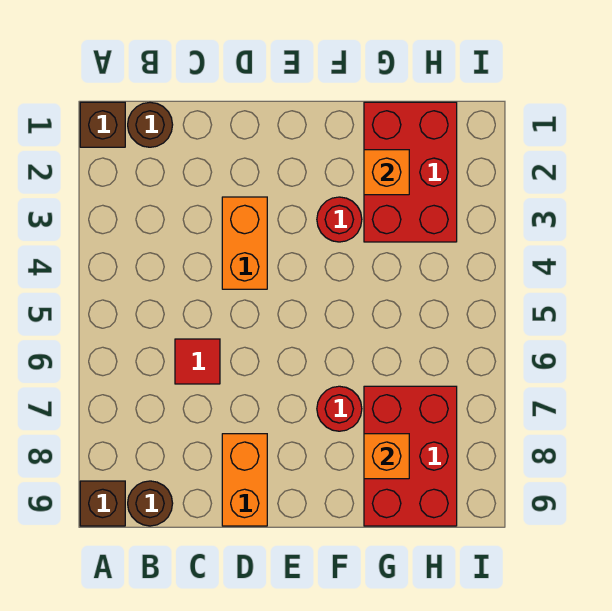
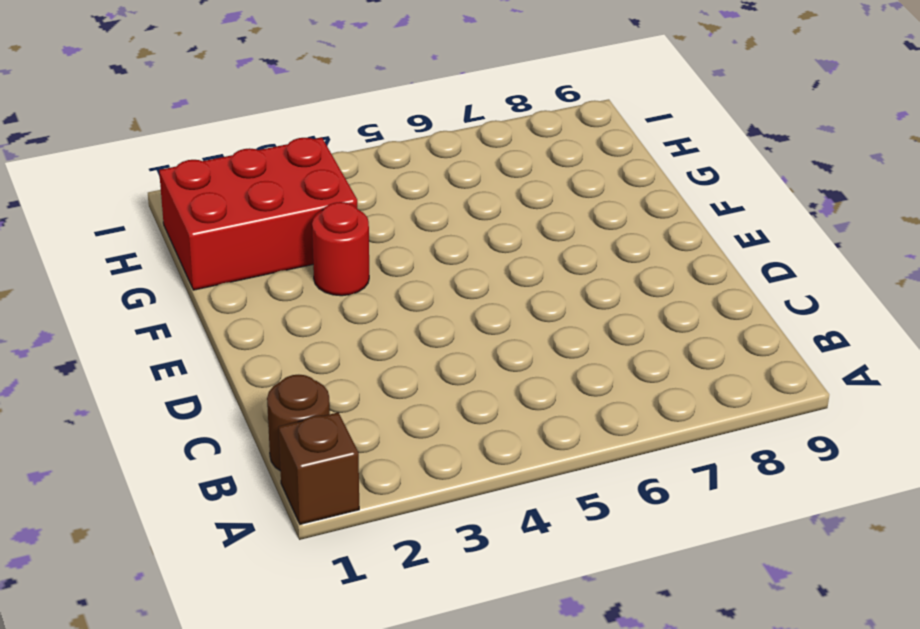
none -> brown brick A9 level 1
none -> brown round brick B9 level 1
none -> red tile C6 level 1

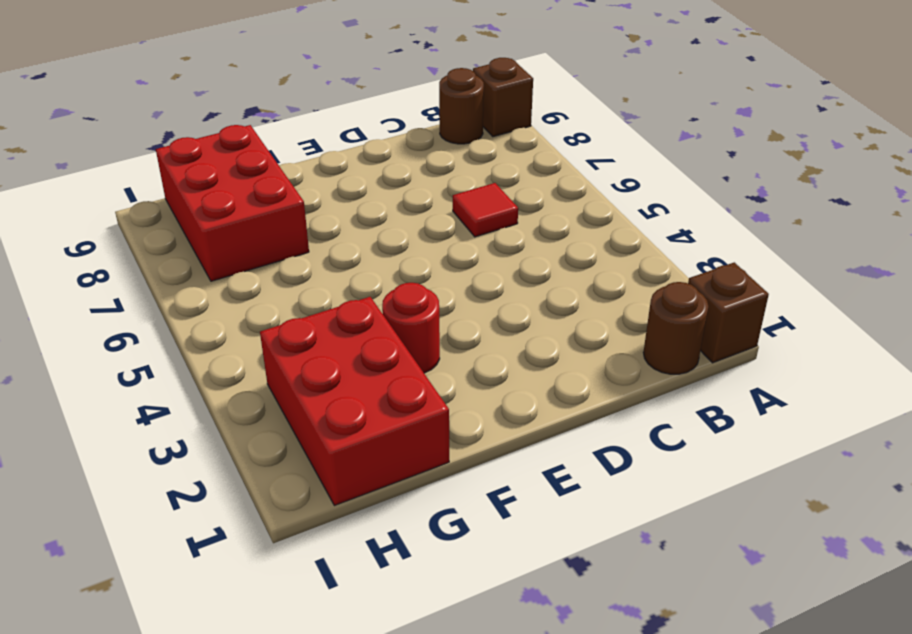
none -> orange brick D3:D4 level 1
none -> orange brick D8:D9 level 1
none -> red round brick F7 level 1

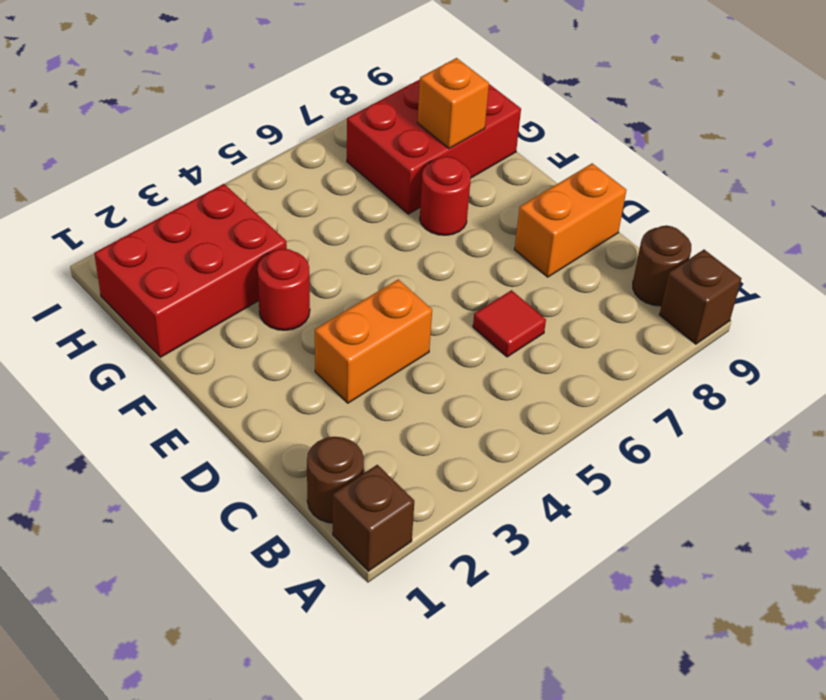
none -> orange brick G2 level 2

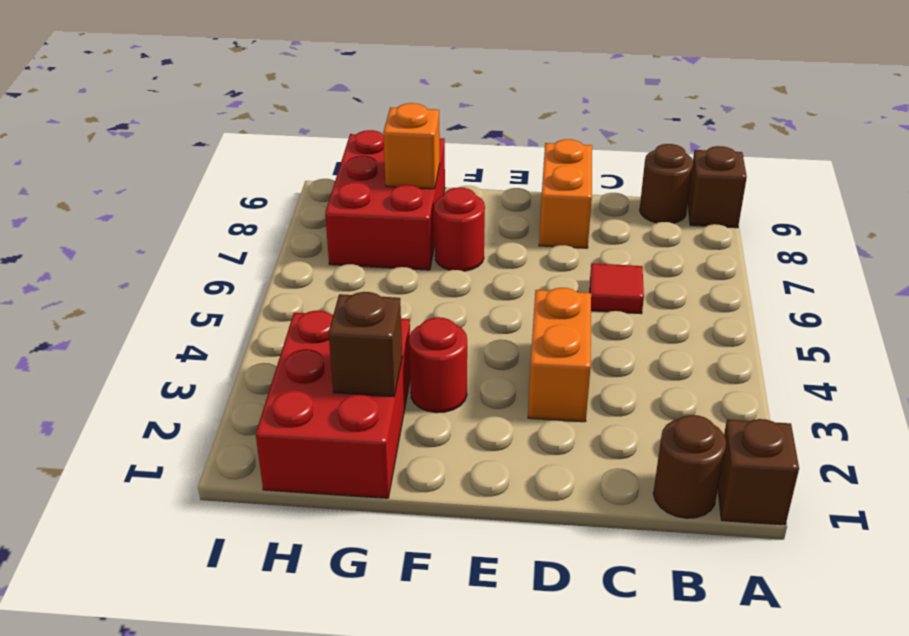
brown brick G2 level 2 -> orange brick G2 level 2

